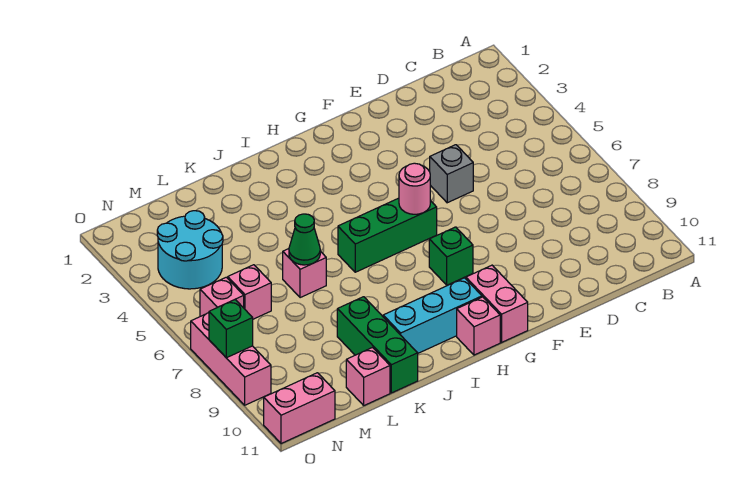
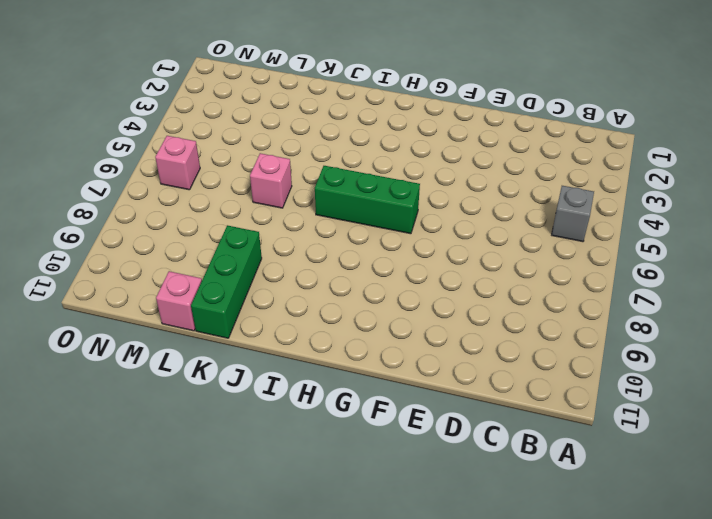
grey brick B5 level 1 -> grey brick E5 level 1
none -> green brick G8 level 1
none -> pink brick G10:G11 level 1
none -> cyan brick H10:J10 level 1

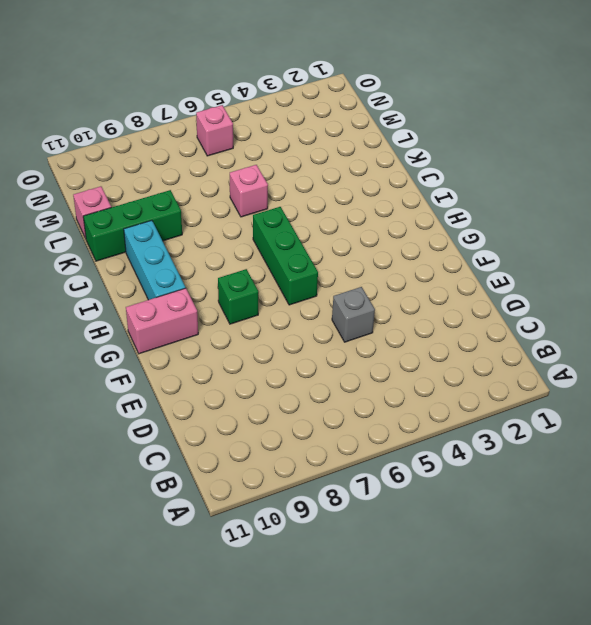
none -> pink brick H11 level 1
none -> cyan round brick M3:N4 level 1
none -> pink brick M6 level 1

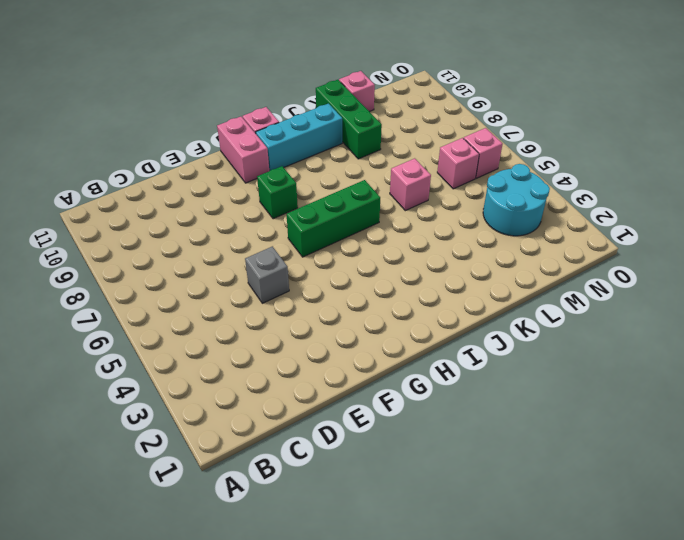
none -> pink brick N11:O11 level 1
none -> pink brick O7:O9 level 1
none -> pink round brick G6 level 2

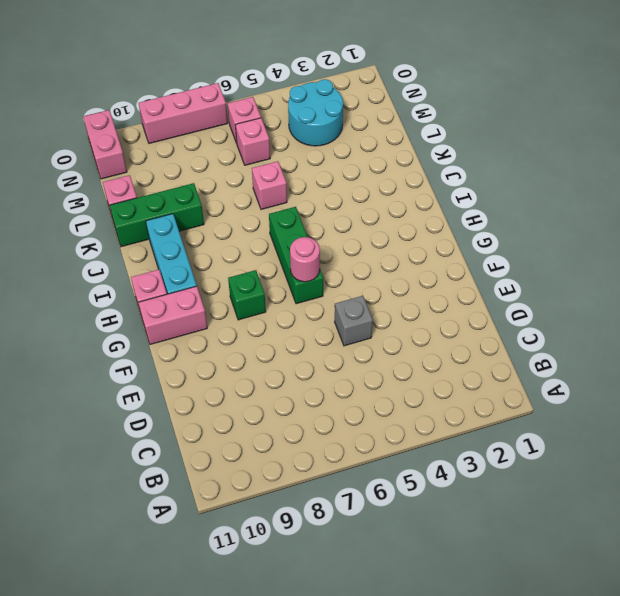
none -> green cone K6 level 2
none -> green brick O8 level 2

